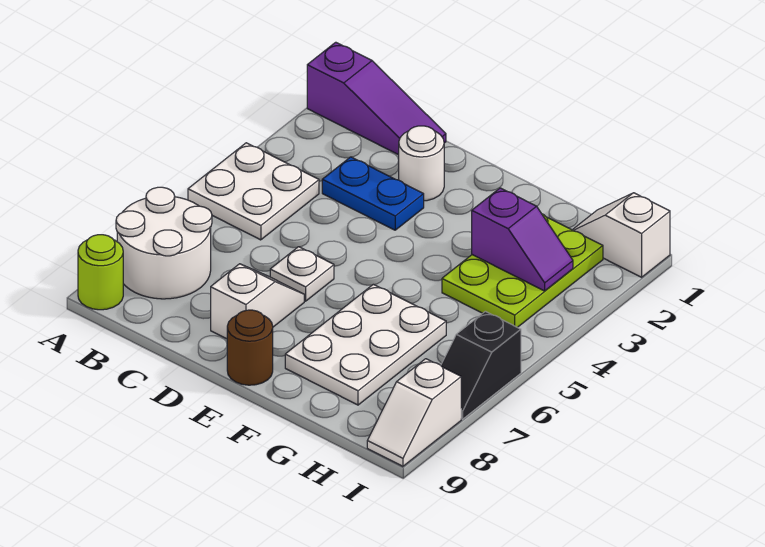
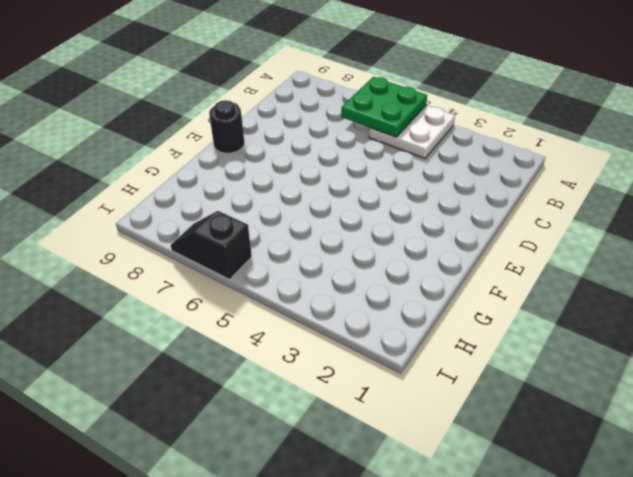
green plate A5:B6 level 2 -> none
black round brick E9 level 1 -> brown round brick E9 level 1
none -> purple slope A1:C1 level 1 top A
none -> white round brick A7:B8 level 1
none -> lime round brick A9 level 1

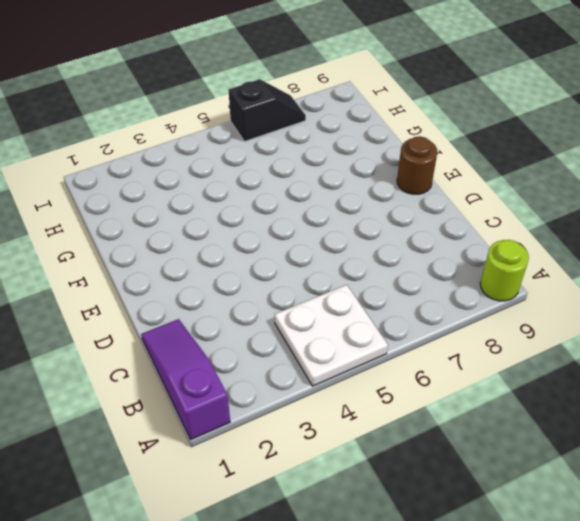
none -> white round brick A7:B8 level 1
none -> blue plate C3:D3 level 1
none -> white round brick D2 level 1

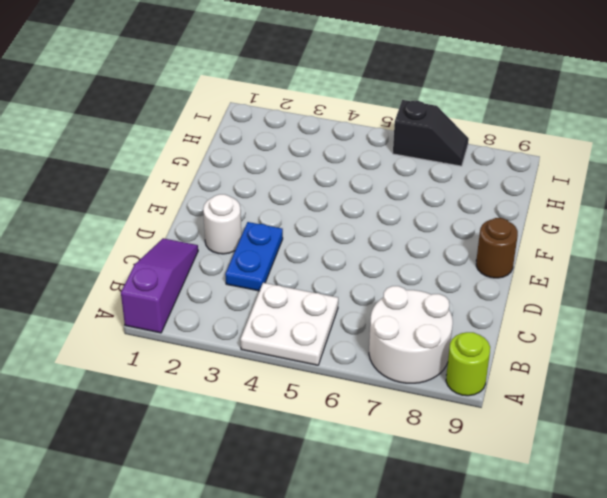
none -> white plate D6 level 1
none -> white slope D7:D8 level 1 top 8
none -> white plate F6:G8 level 1

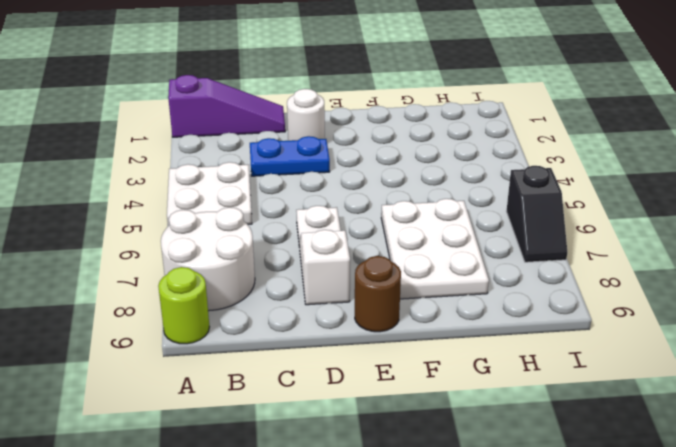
none -> lime plate G2:H4 level 1
none -> white slope H1:I1 level 1 top I
none -> white slope I8:I9 level 1 top 8

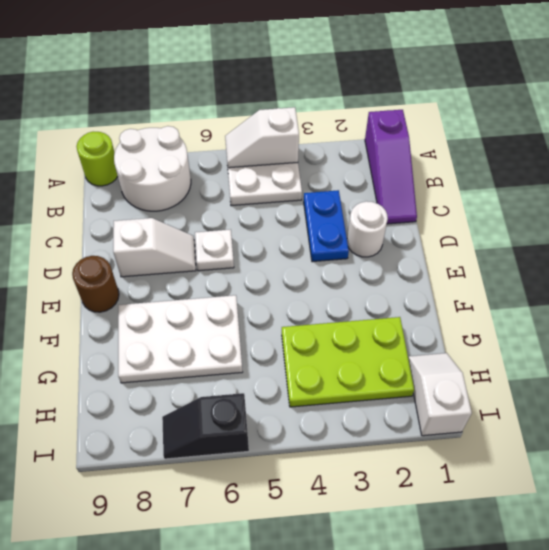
white slope A4:A5 level 2 top 4 -> white slope I8:I9 level 1 top 8
none -> purple slope G3:H3 level 2 top G

